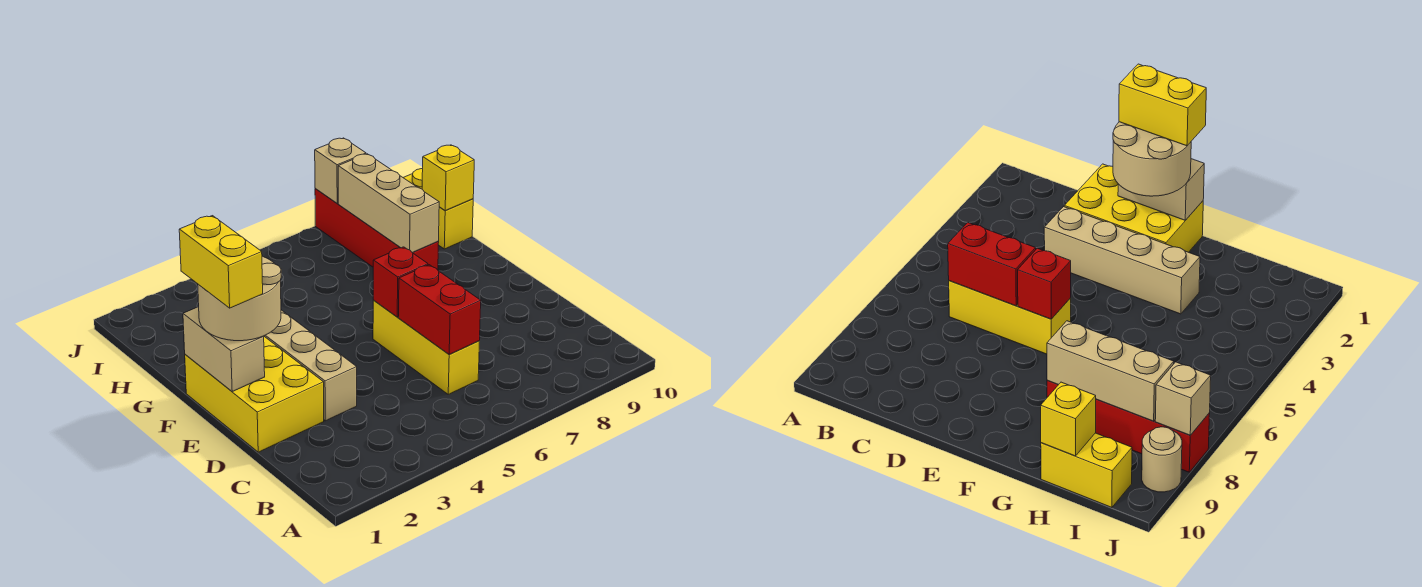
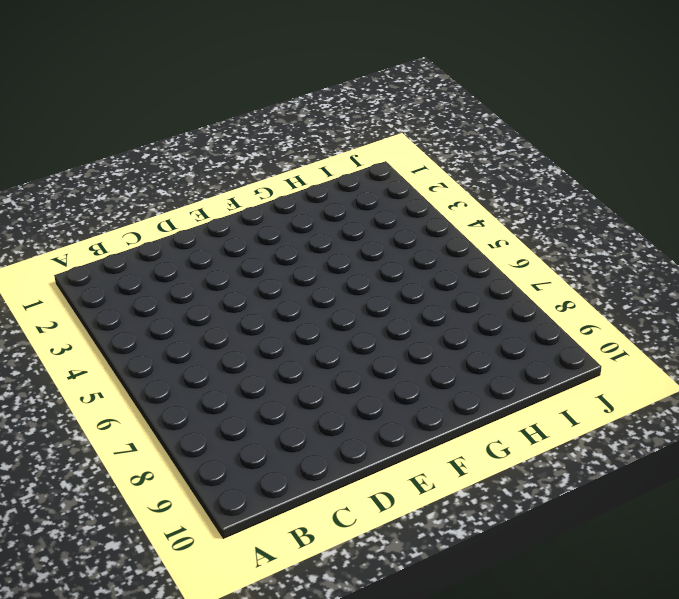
none -> yellow brick C6:E6 level 1
none -> yellow brick D1:F2 level 1
none -> tan brick D3:G3 level 1

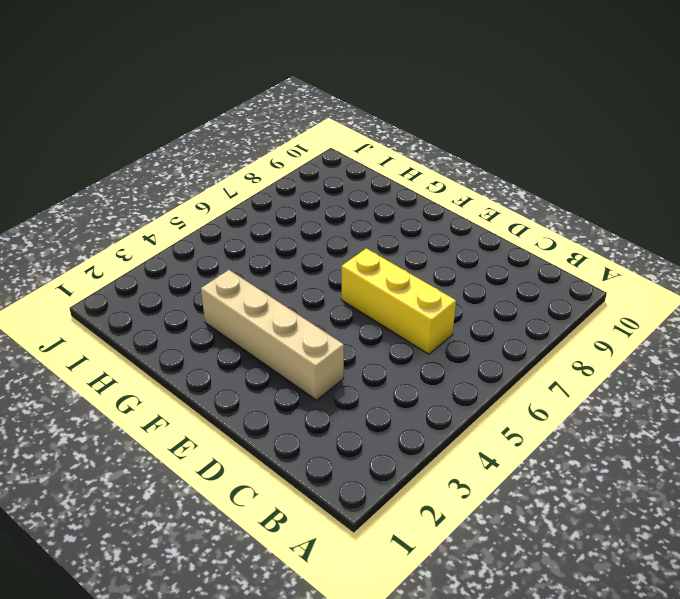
none -> yellow brick D1:F2 level 1
none -> red brick G8:J8 level 1
none -> yellow brick H10:I10 level 1

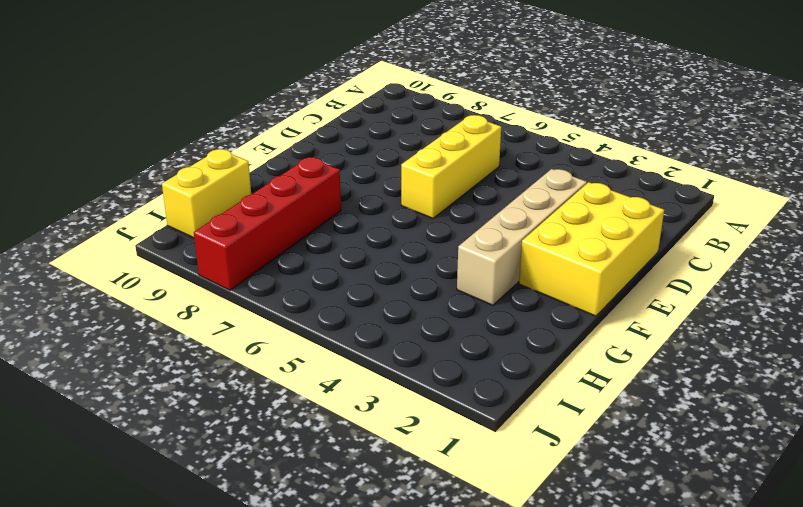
none -> tan round brick J9 level 1
none -> red brick C6:D6 level 2
none -> tan brick E1:F1 level 2

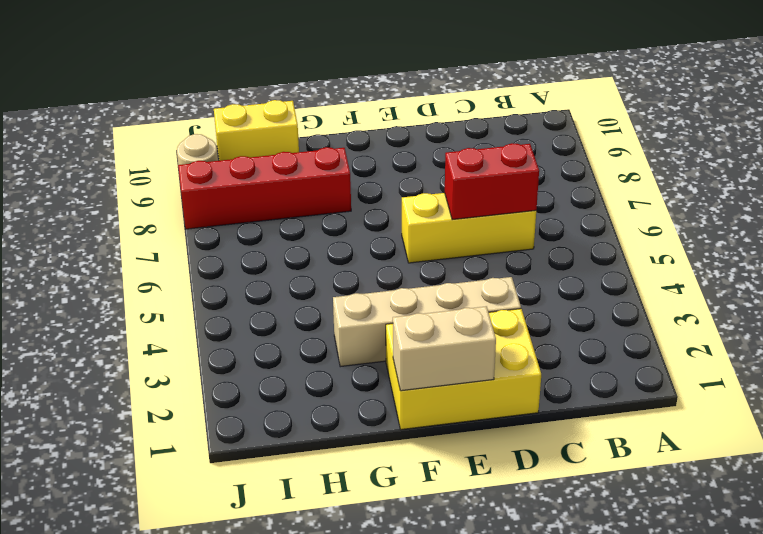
none -> red brick E6 level 2
none -> tan brick G8:I8 level 2
none -> yellow brick H10 level 2

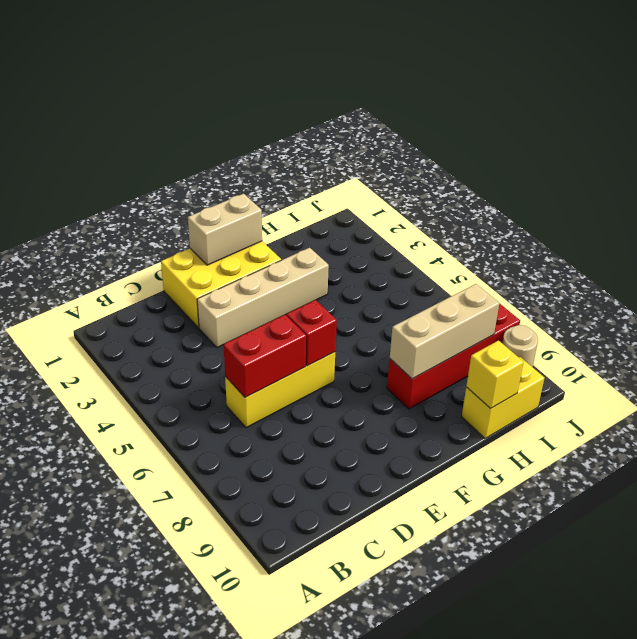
none -> tan brick J8 level 2
none -> tan round brick E1:F2 level 3
none -> yellow brick E1:F1 level 4

